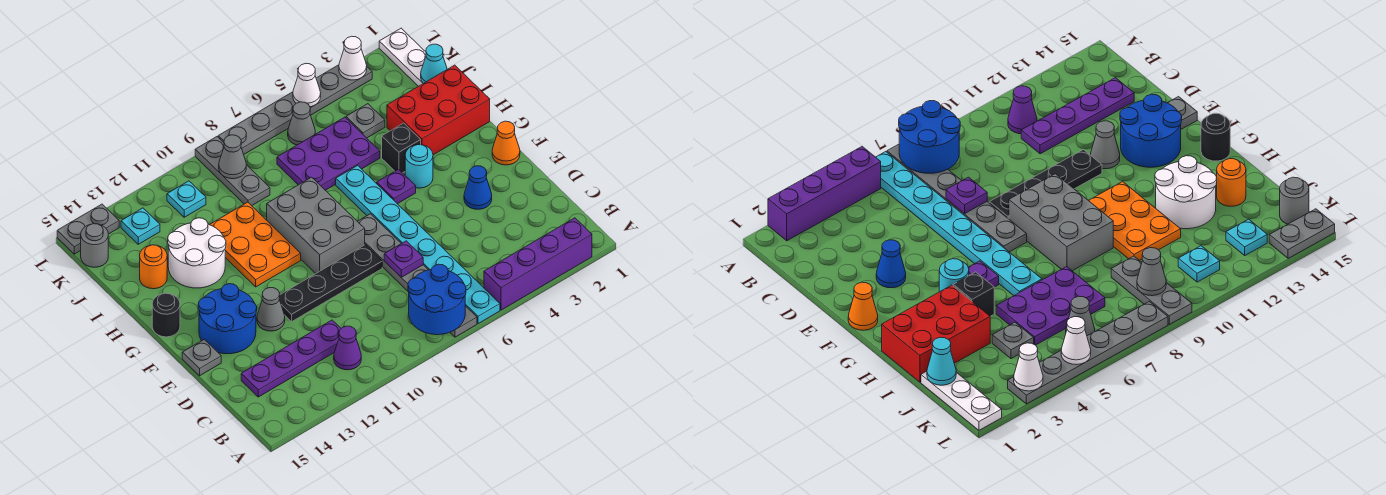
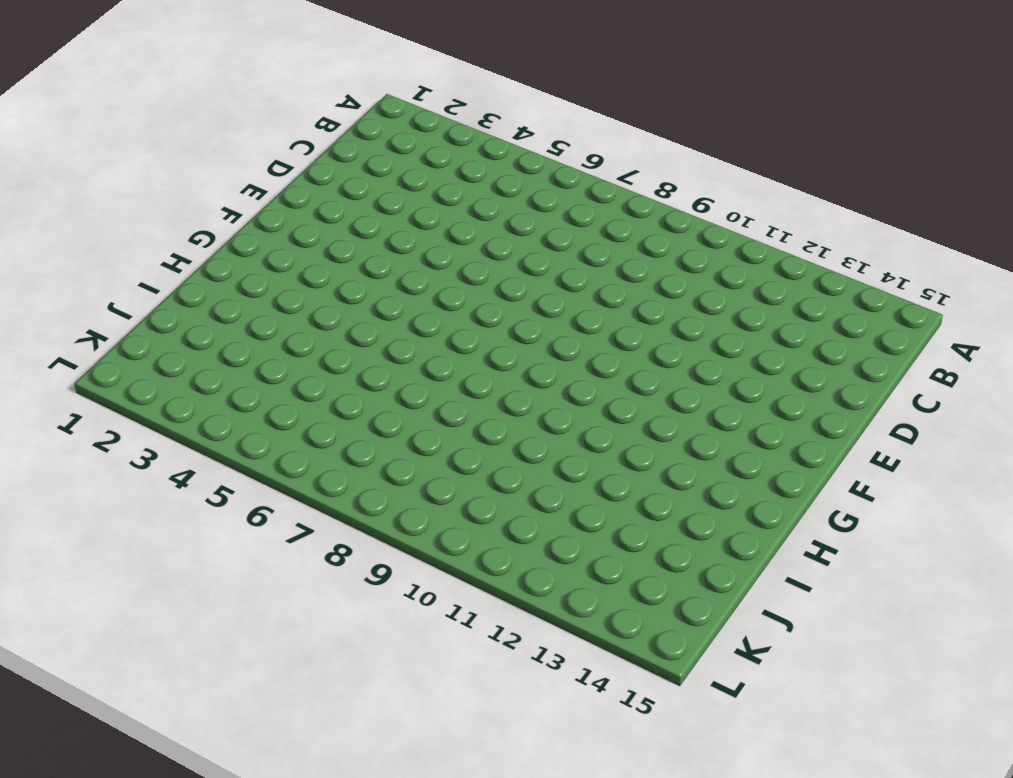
none -> purple brick A2:A5 level 1
none -> cyan plate A6:H6 level 1
none -> grey plate A7:F7 level 1
none -> purple cone B11 level 1

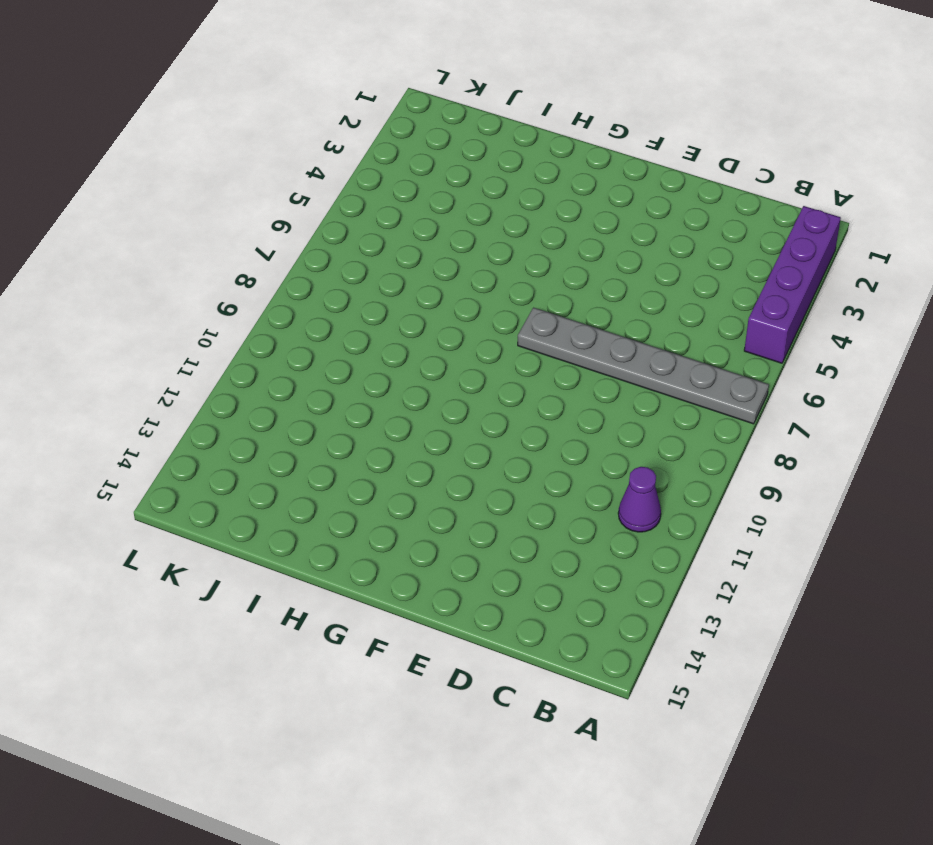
none -> cyan plate A6:H6 level 1
none -> purple plate C11:C14 level 1
none -> blue cone E3 level 1
none -> black plate E8:E11 level 1

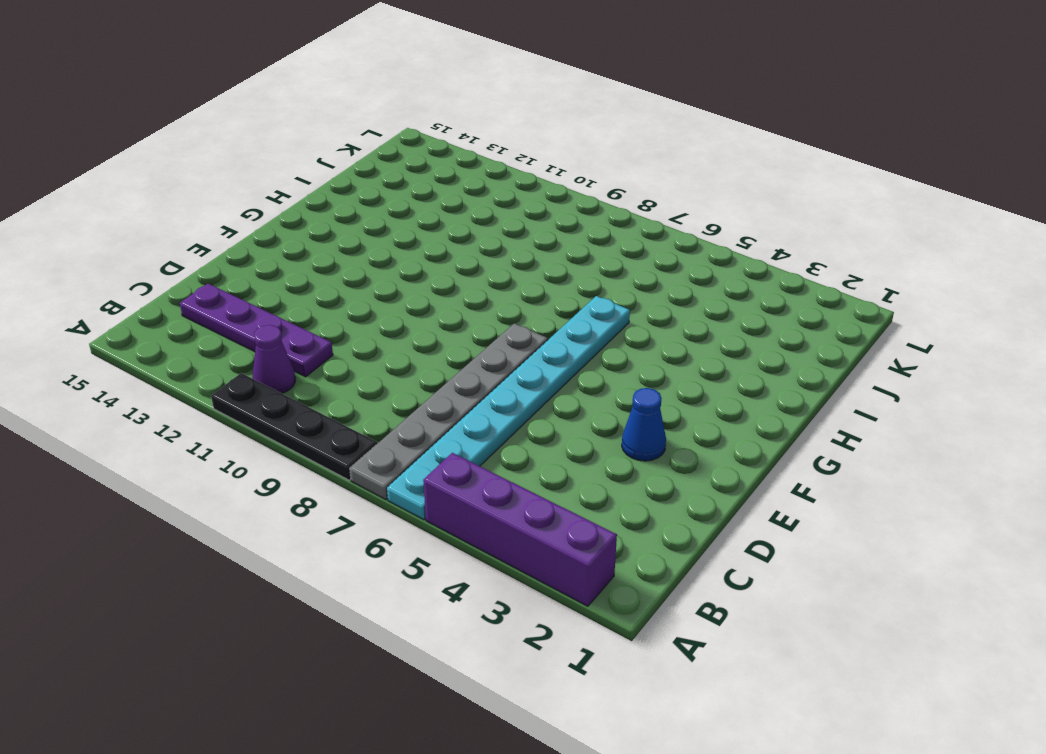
black plate A8:A11 level 1 -> black plate E8:E11 level 1
none -> grey cone E12 level 1
none -> blue round brick E13:F14 level 1
none -> grey plate E15 level 1
none -> orange cone F1 level 1

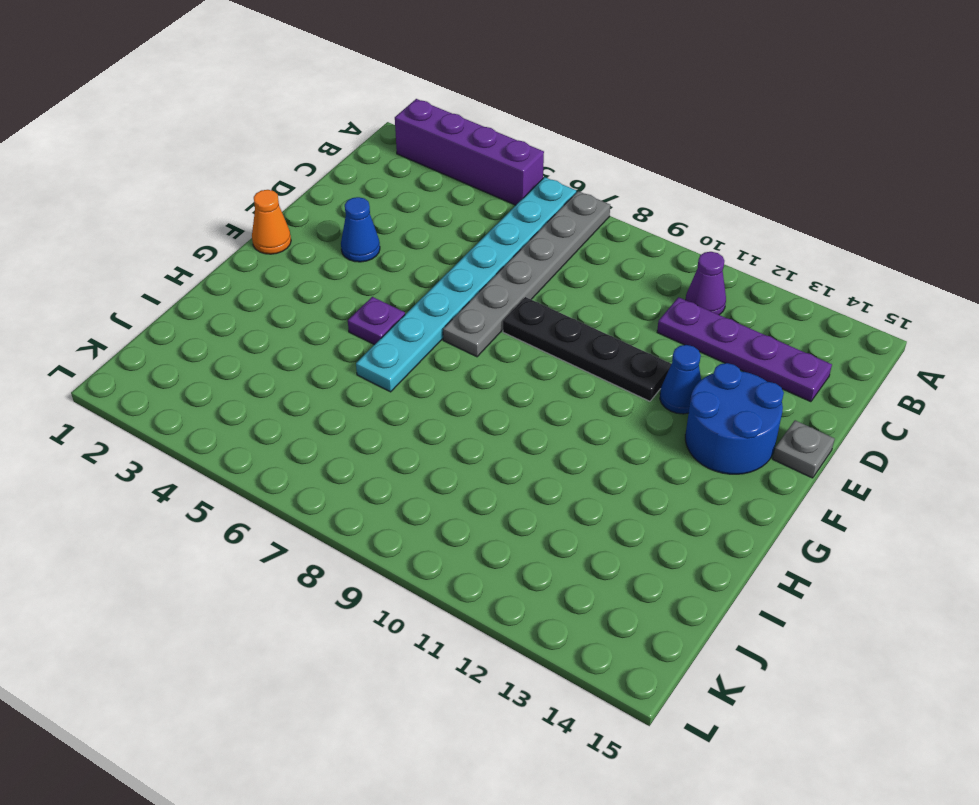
blue cone E12 level 1 -> grey cone E12 level 1
none -> grey brick F8:H9 level 1
none -> cyan round brick G4 level 1
none -> orange plate G10:I11 level 1
none -> black round brick G15 level 1

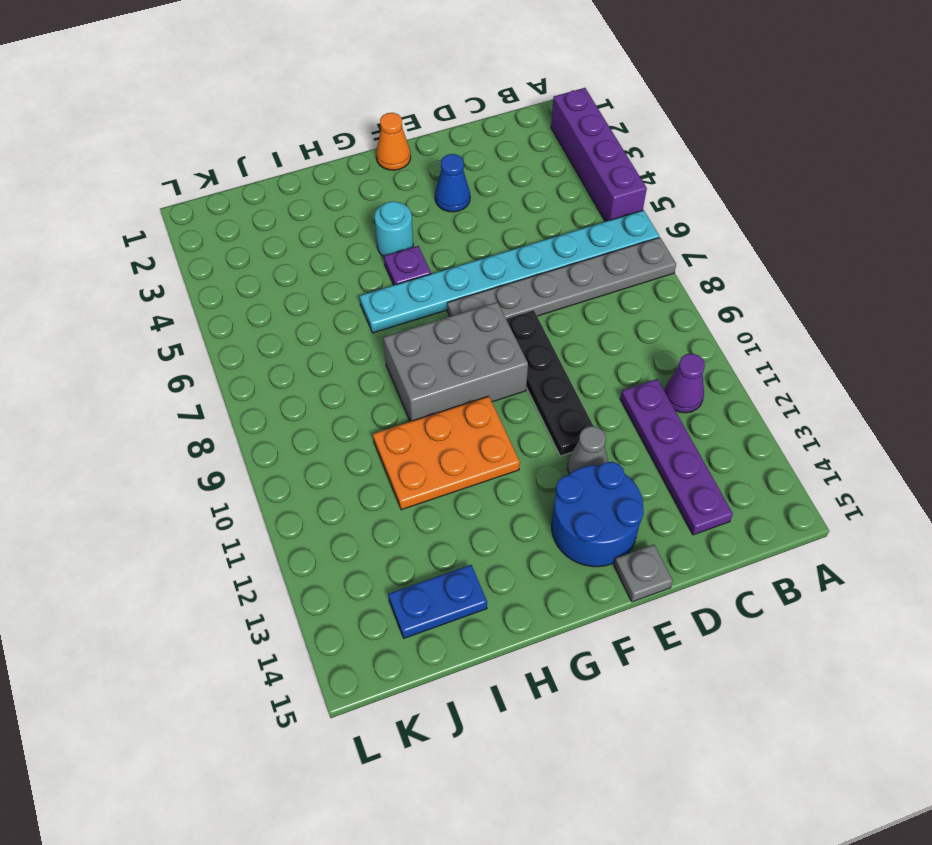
blue plate I14:J14 level 1 -> orange round brick I14 level 1
none -> black round brick G15 level 1
none -> red brick H1:I3 level 1
none -> black brick H4 level 1
none -> white round brick H12:I13 level 1

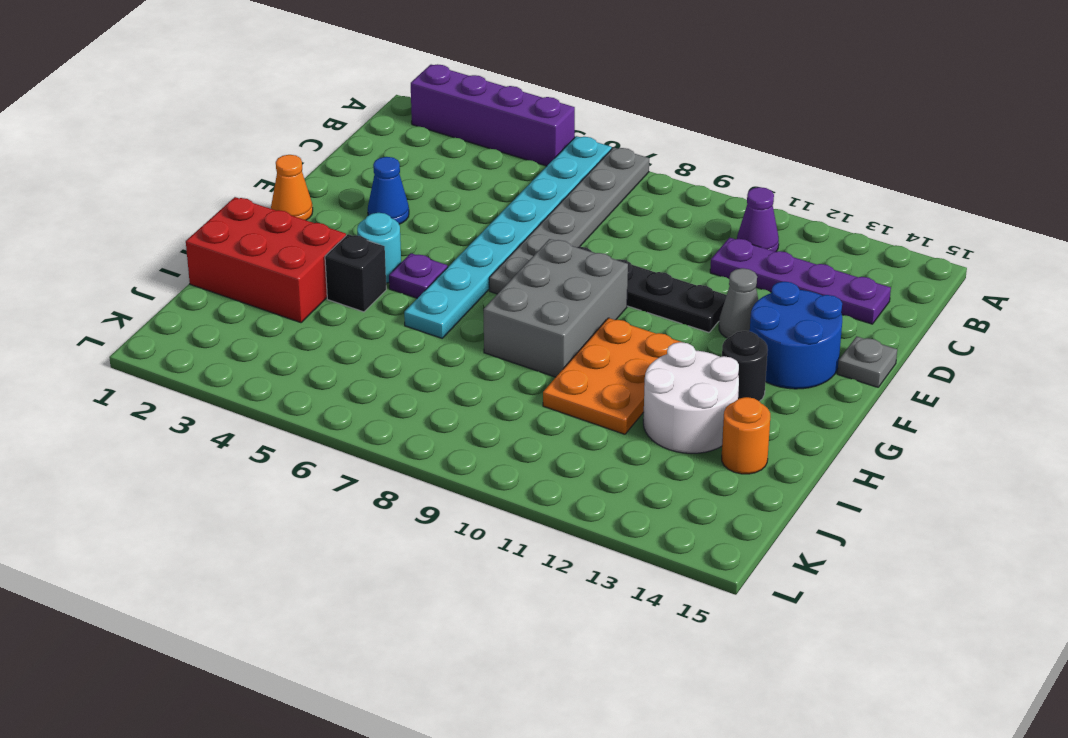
black round brick G13 level 1 -> black round brick G15 level 1
none -> purple plate I5:J7 level 1
none -> white plate J1:L1 level 1
none -> grey plate J4 level 1
none -> grey plate J9:L9 level 1

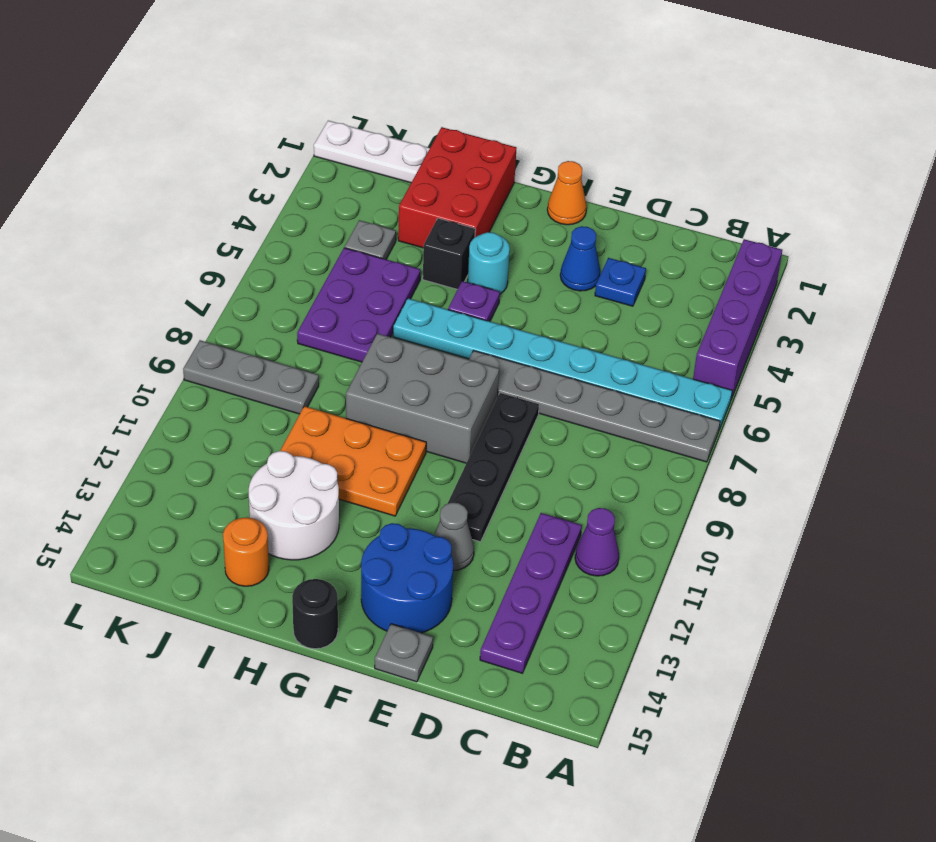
blue plate D3 level 1 -> none
none -> grey cone K6 level 1
none -> cyan plate K11 level 1
none -> cyan plate K13 level 1
none -> grey round brick K15 level 1

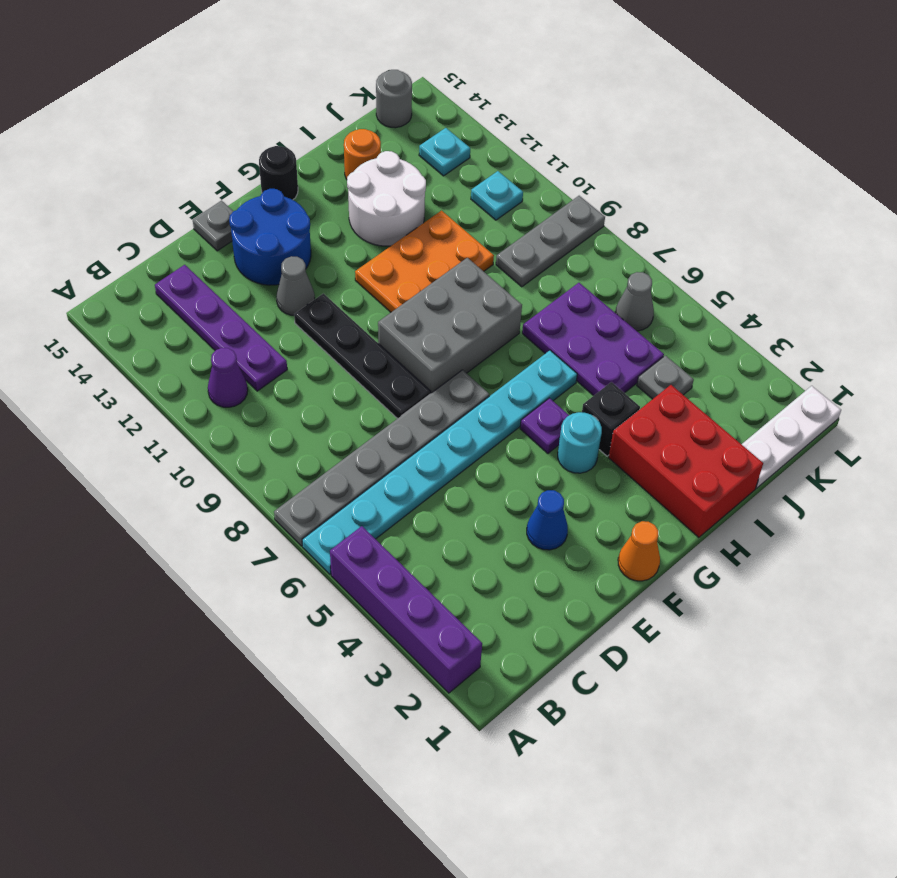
none -> grey plate L3:L8 level 1
none -> grey plate L14:L15 level 1
none -> blue round brick A7:B8 level 2
none -> purple plate D7 level 2

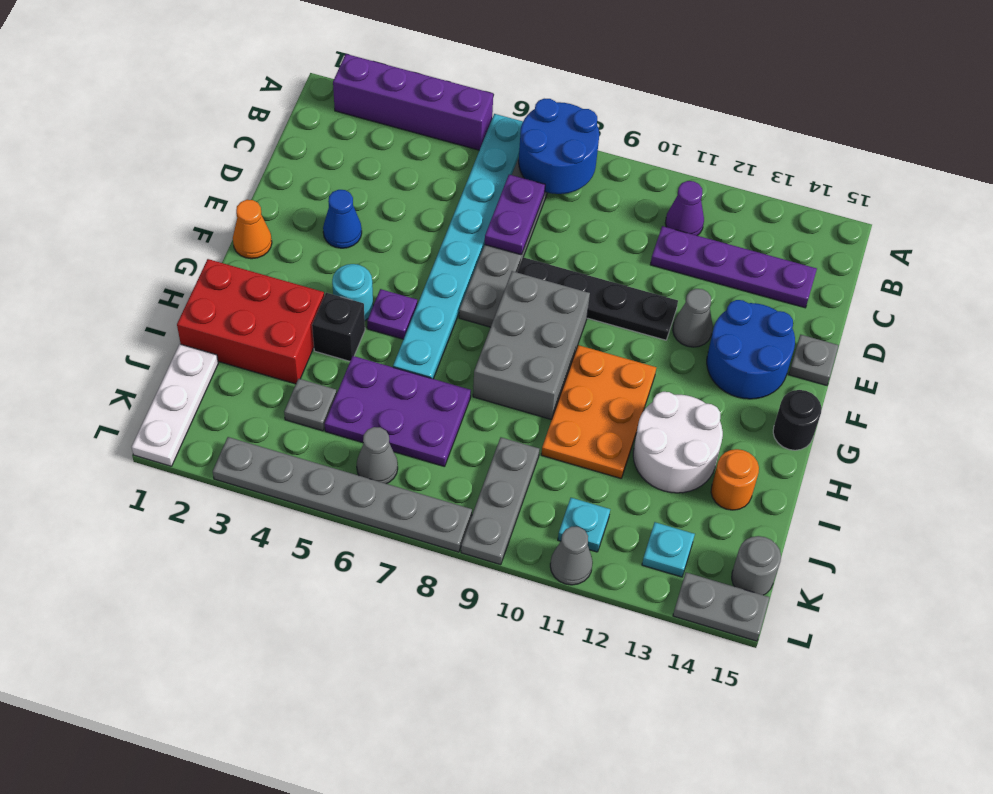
purple plate C7:D7 level 2 -> purple plate D7 level 2
grey cone L11 level 1 -> grey cone K9 level 2
none -> cyan cone J1 level 2
none -> white cone L3 level 2
none -> white cone L5 level 2

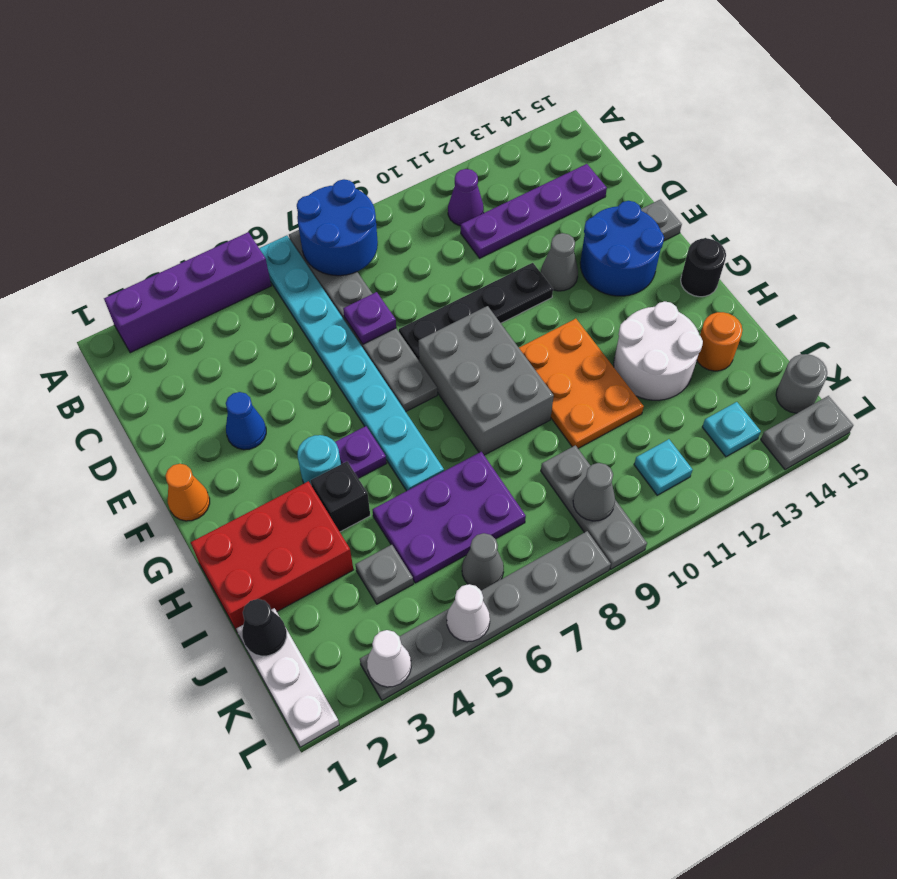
black cone J1 level 2 -> cyan cone J1 level 2

